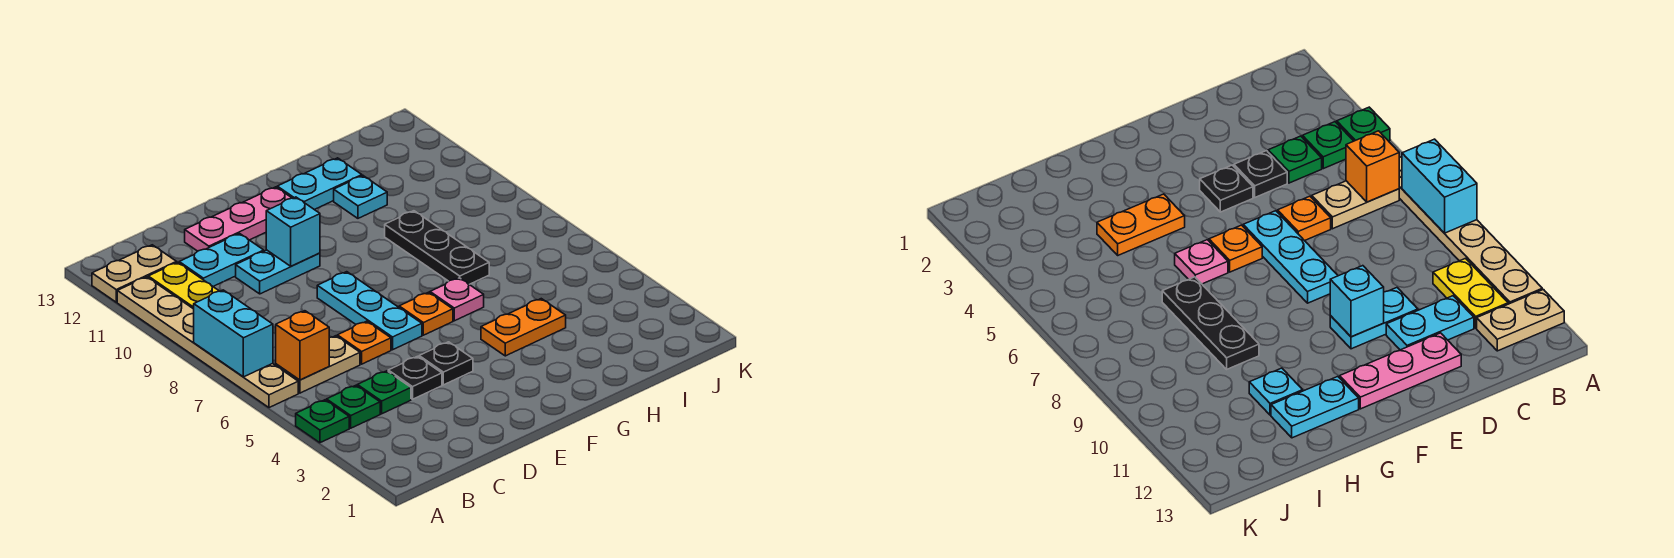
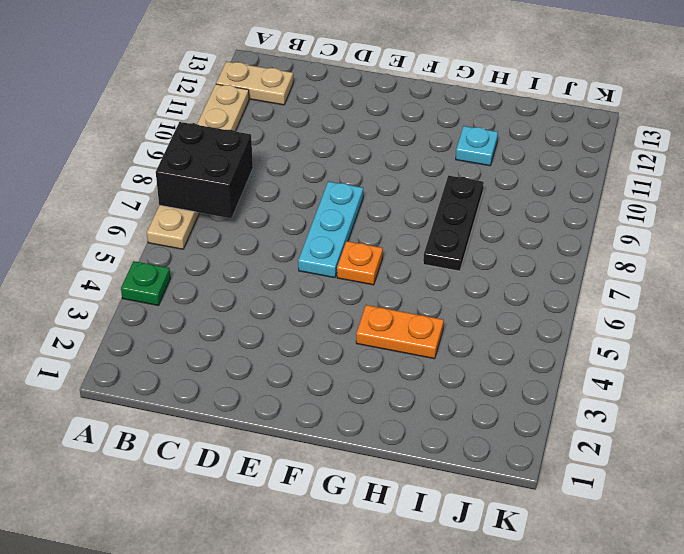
black brick A7:B8 level 2 -> cyan brick A7:A8 level 2
none -> green plate B4 level 1
none -> tan plate B6:C6 level 1
none -> yellow plate B10:B11 level 1

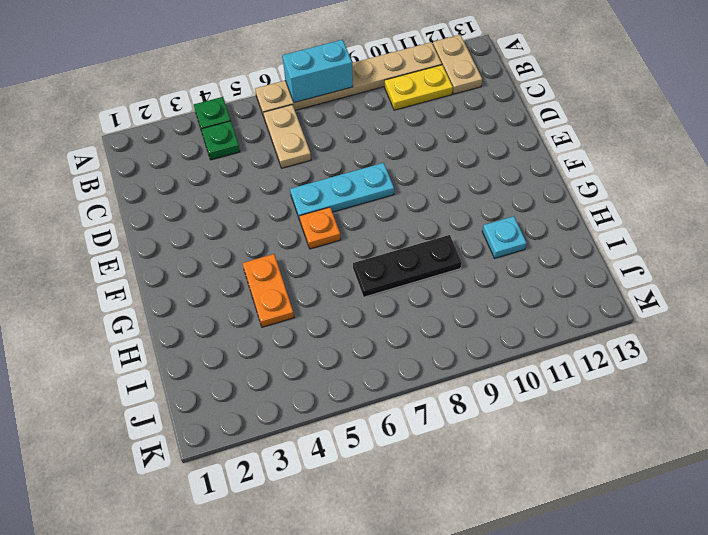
none -> green plate C4 level 1
none -> cyan plate C11:D11 level 1
none -> black plate D4 level 1

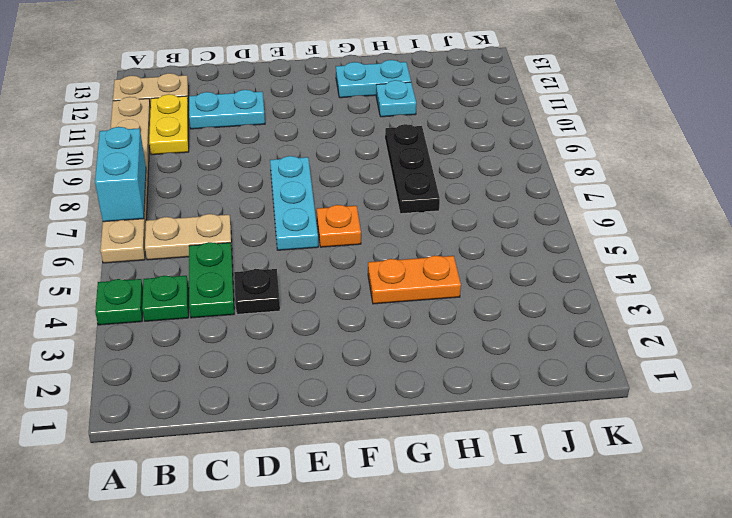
green plate C4:C5 level 1 -> green plate C4 level 1
none -> orange plate D6 level 1
none -> cyan plate D10:E10 level 1
none -> pink plate D12:F12 level 1

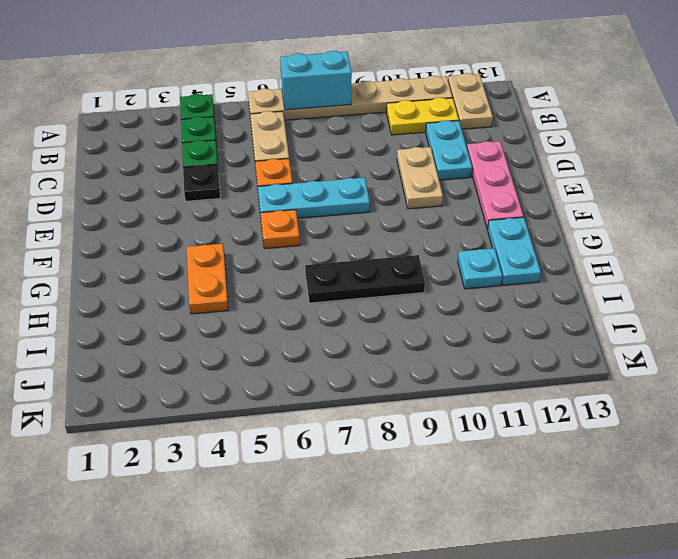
tan plate D10:E10 level 1 -> cyan plate D10:E10 level 1
none -> black plate E4 level 1
none -> pink plate G6 level 1
none -> orange brick B6 level 2

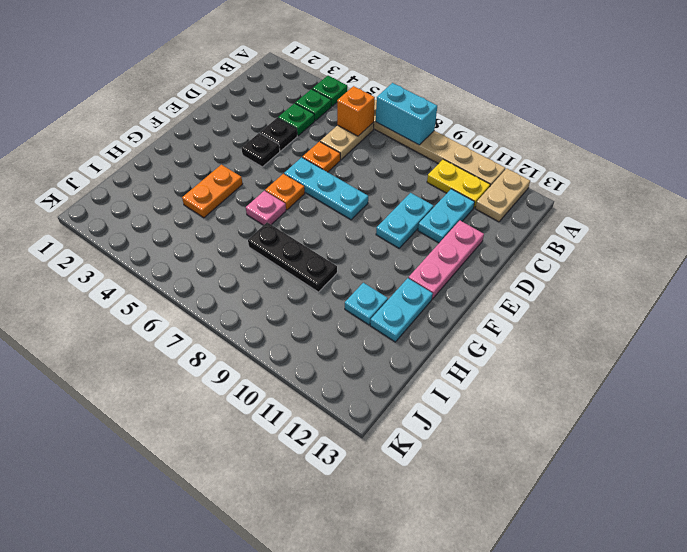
none -> cyan brick E10 level 2

